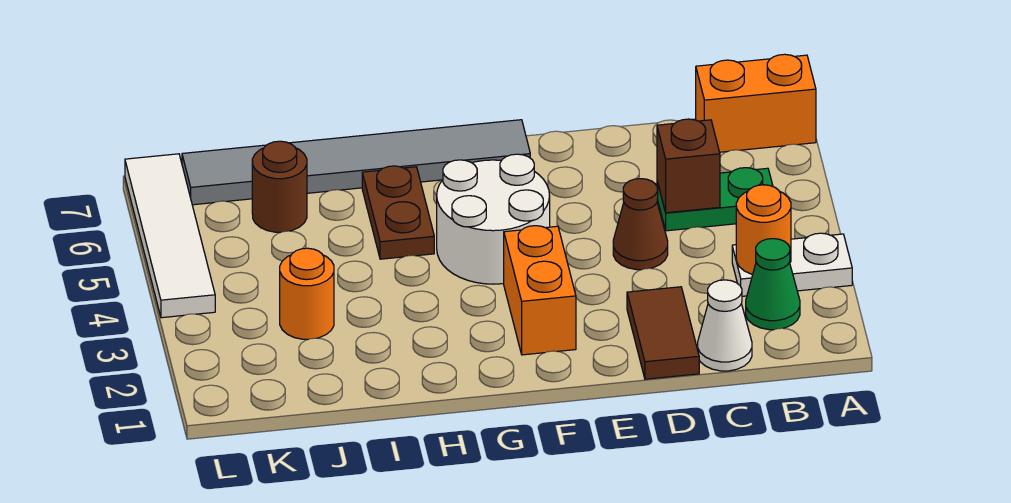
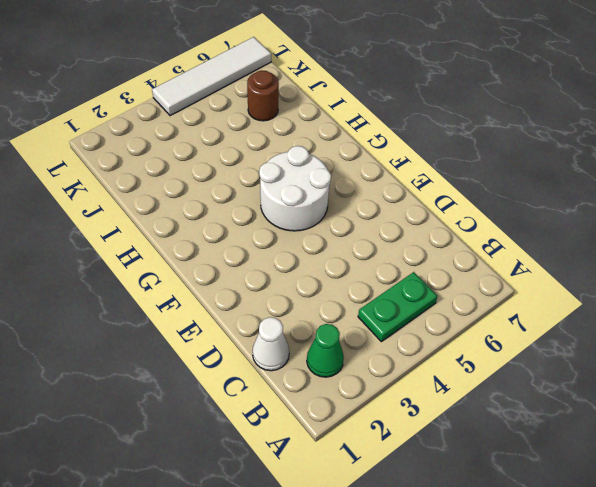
green plate B4:B5 level 1 -> green plate B5:C5 level 1
none -> white plate A3:B3 level 1
none -> orange brick A7:B7 level 1
none -> brown tile D1:D2 level 1

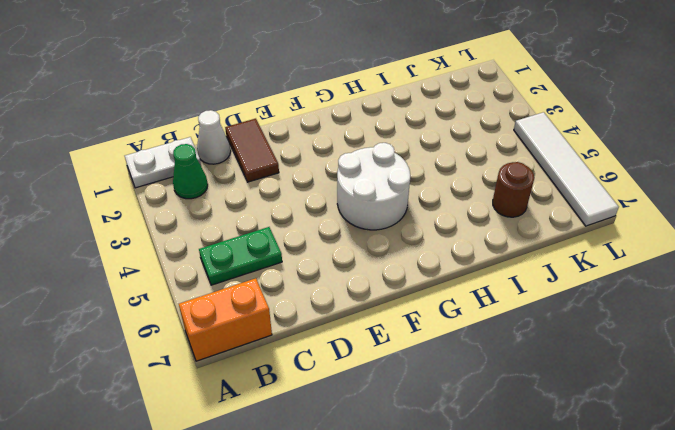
white plate A1:B1 level 1 -> white plate A3:B3 level 1
none -> brown cone D4 level 1
none -> orange brick F2:F3 level 1
none -> grey tile F7:K7 level 1

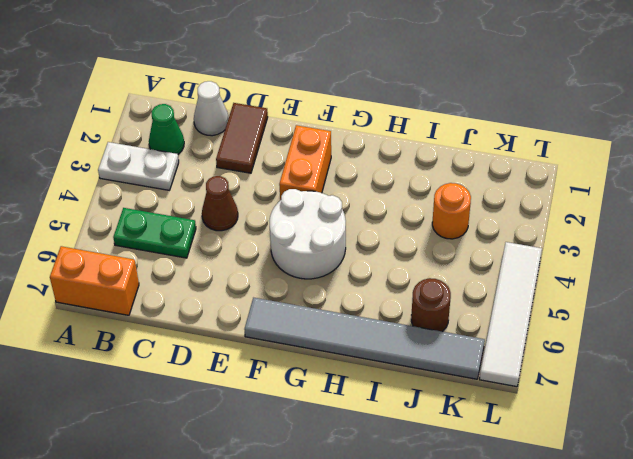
none -> brown plate H5:H6 level 1
none -> orange round brick B3 level 2
none -> brown brick C5 level 2

